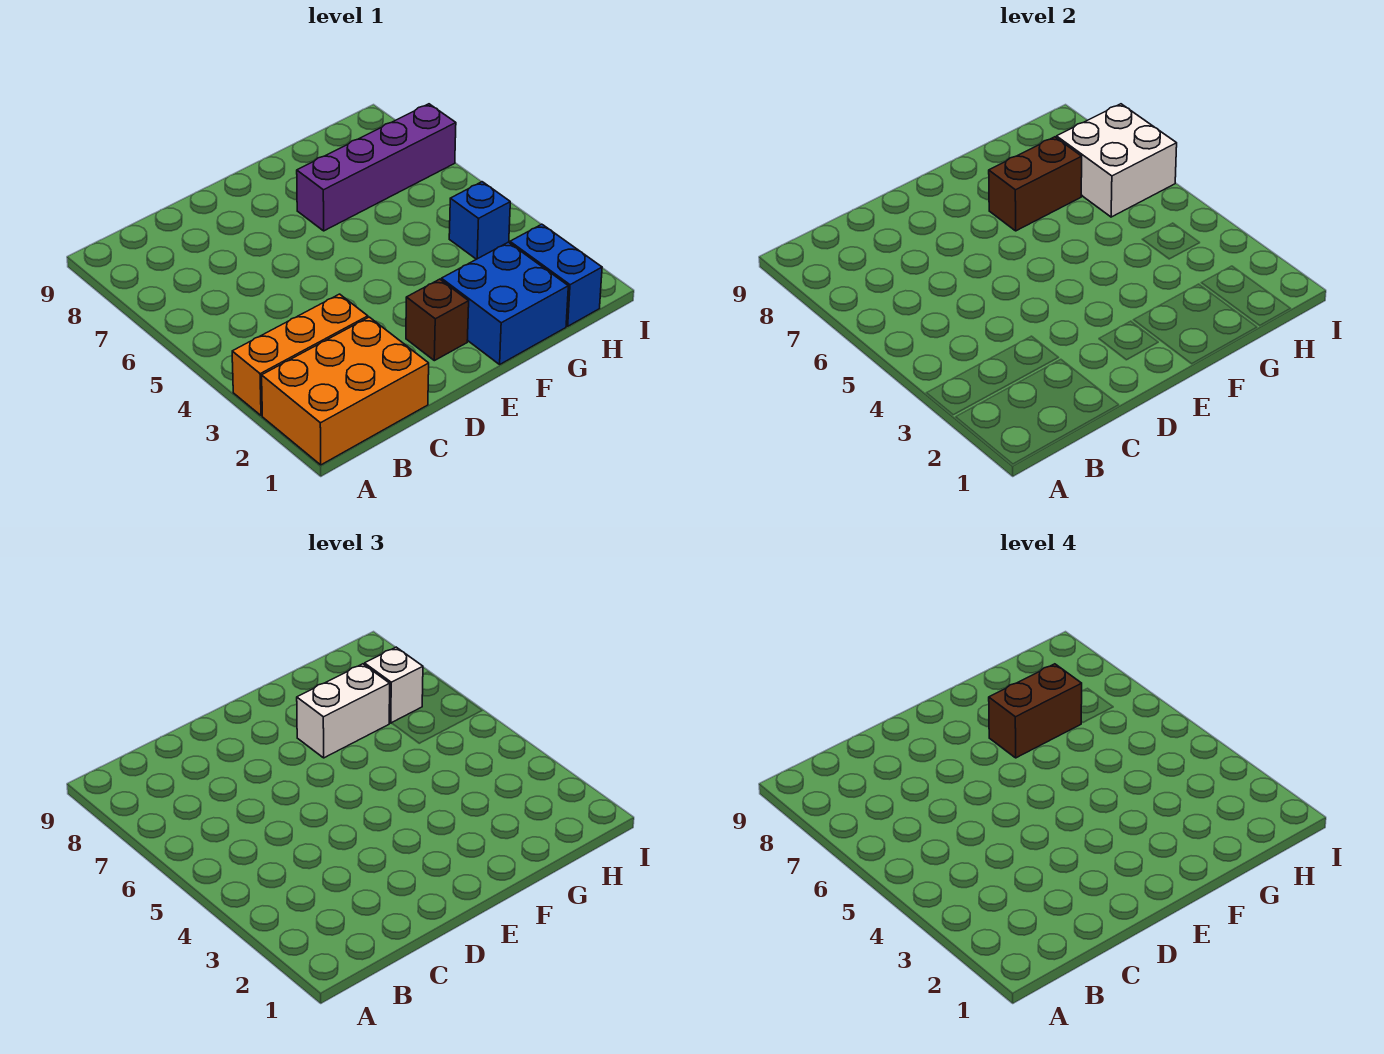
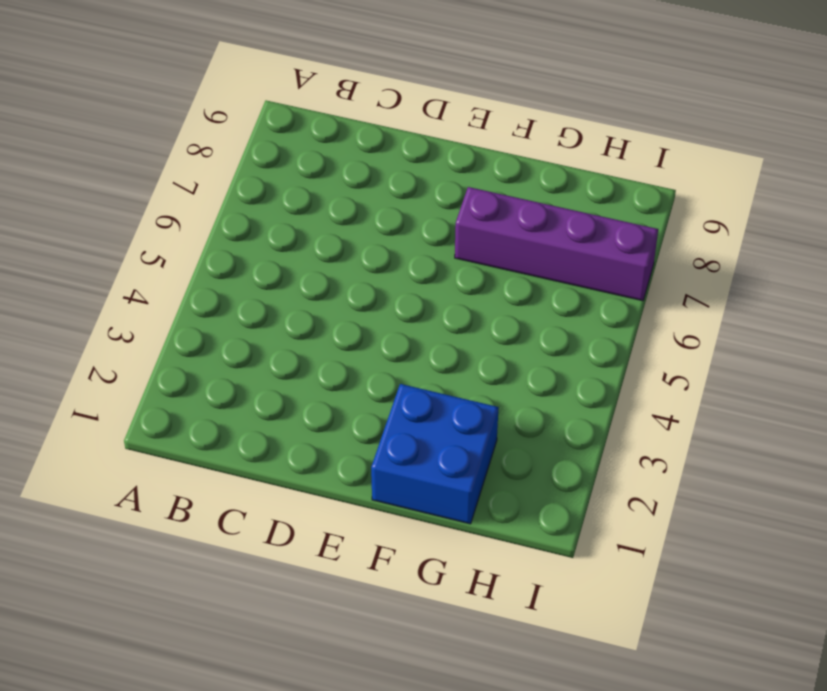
none -> orange brick A1:C2 level 1
none -> orange brick A3:C3 level 1
none -> brown brick E2 level 1

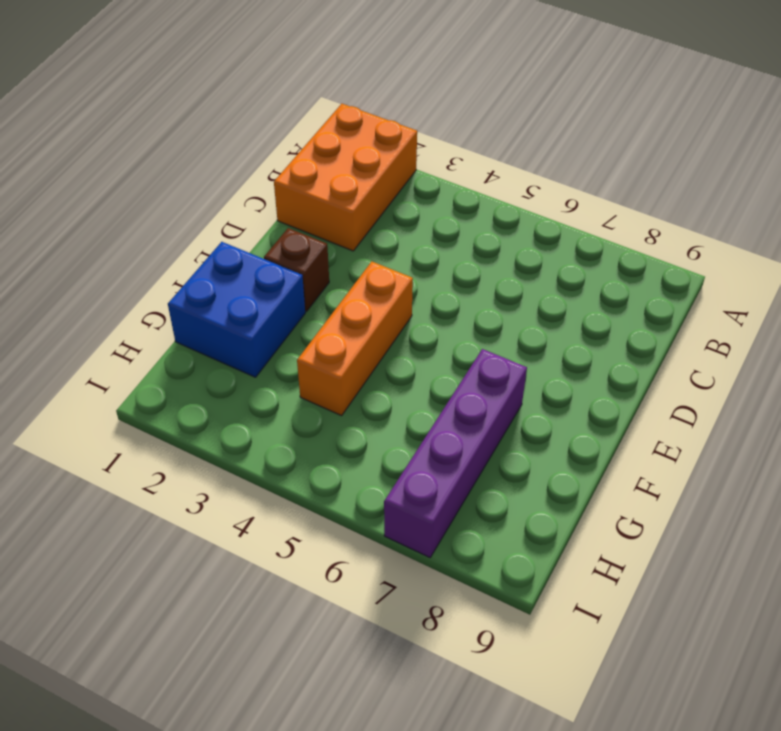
orange brick E4:G4 level 1 -> orange brick A3:C3 level 1
none -> blue brick H1:H2 level 1
none -> blue brick H4 level 1
none -> brown brick F7:G7 level 2

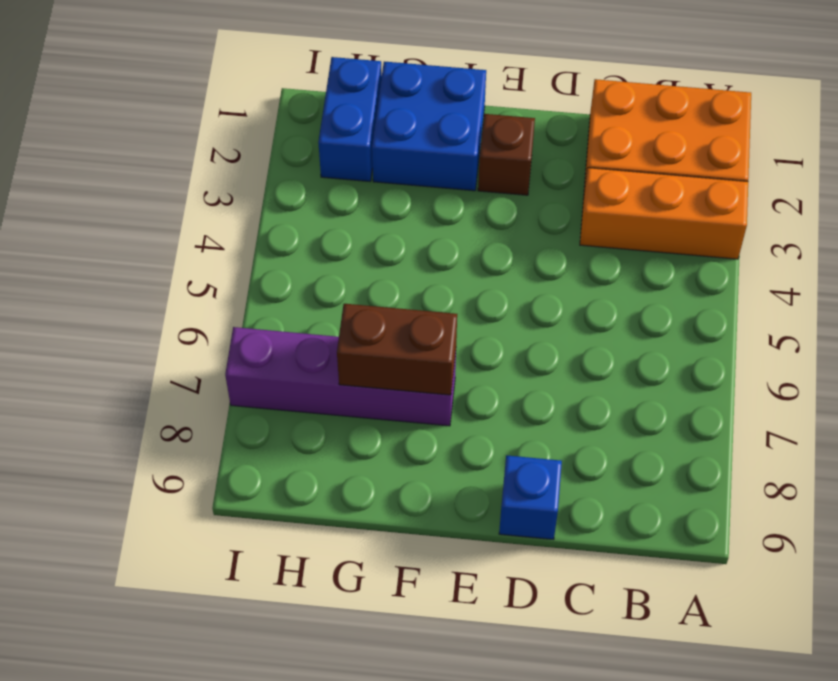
blue brick D9 level 1 -> blue brick H4 level 1
none -> white brick H6:I7 level 2
none -> white brick F7:G7 level 3
none -> white brick H7 level 3

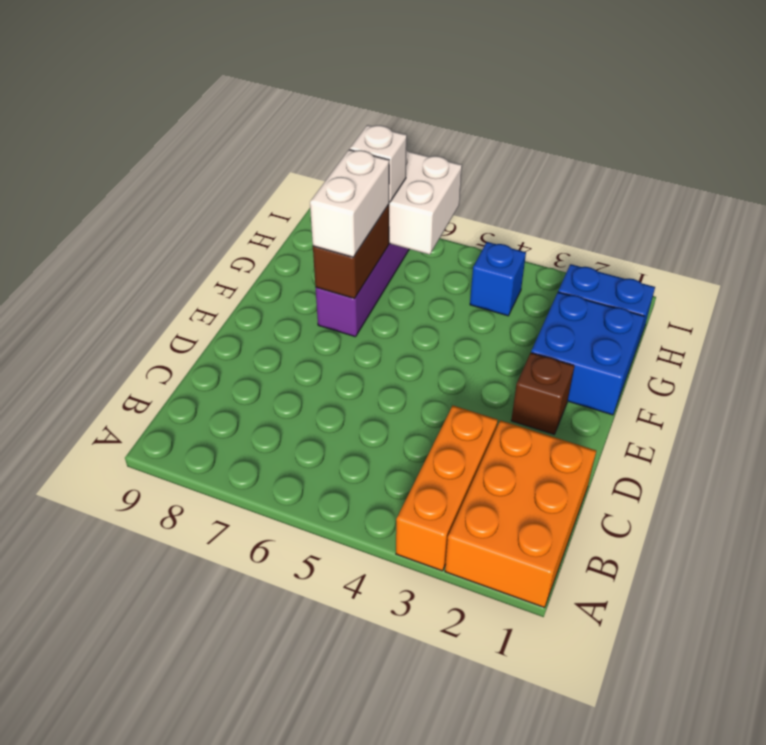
none -> brown brick F7:G7 level 4

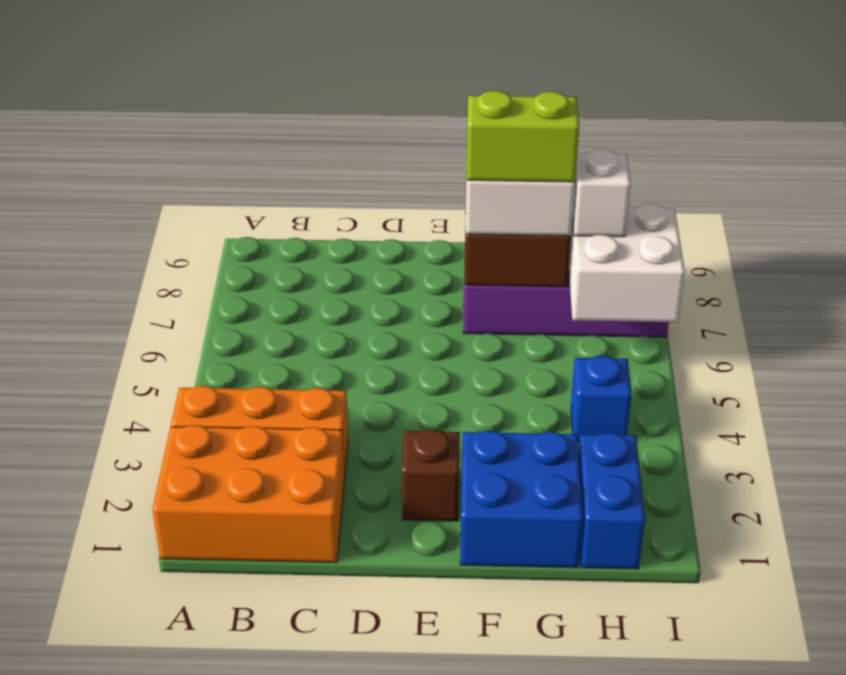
lime brick F7:G7 level 4 -> brown brick F7:G7 level 4

